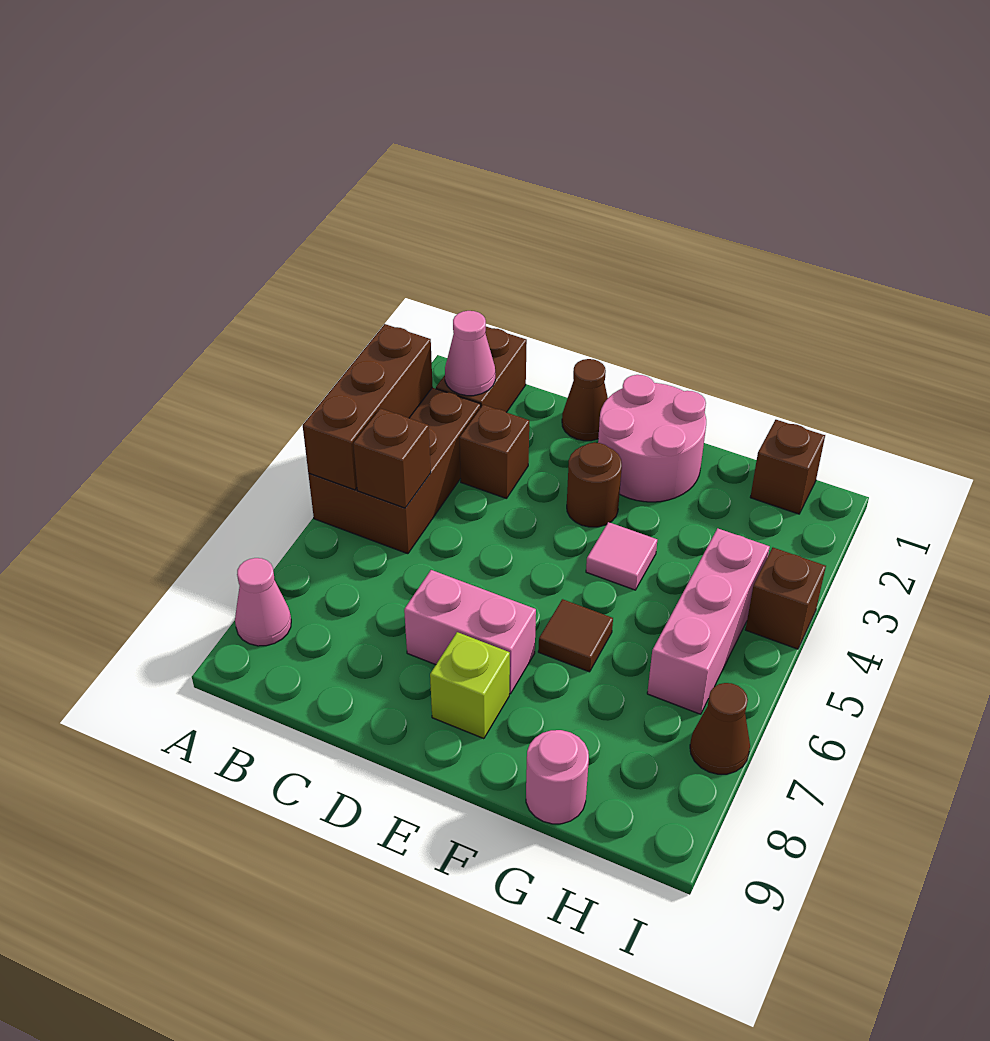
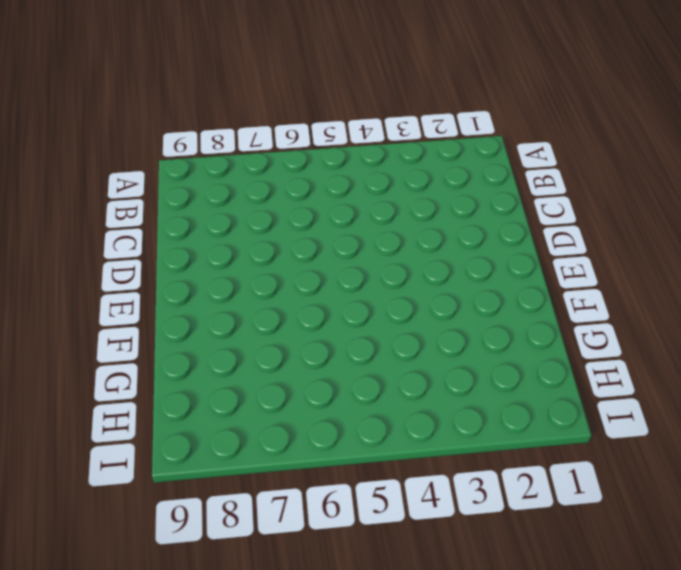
none -> brown brick A3:B5 level 1
none -> pink cone A8 level 1
none -> brown brick B1:B2 level 1

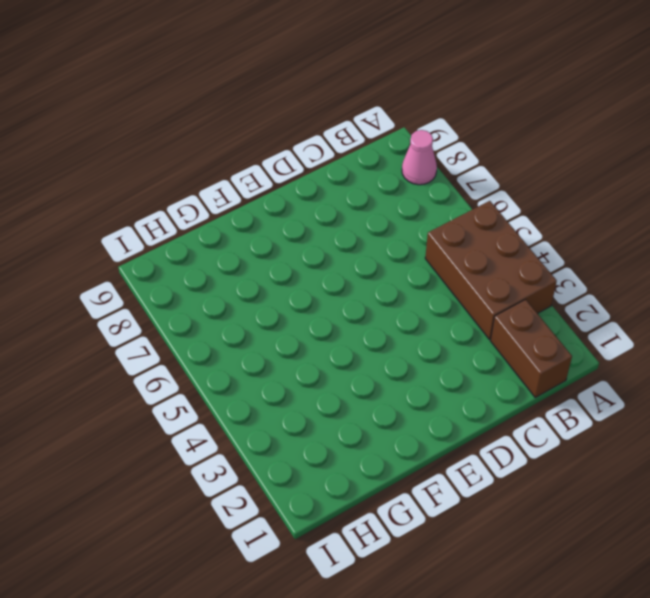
none -> brown brick C3 level 1
none -> brown cone D1 level 1
none -> pink brick D7:E7 level 1

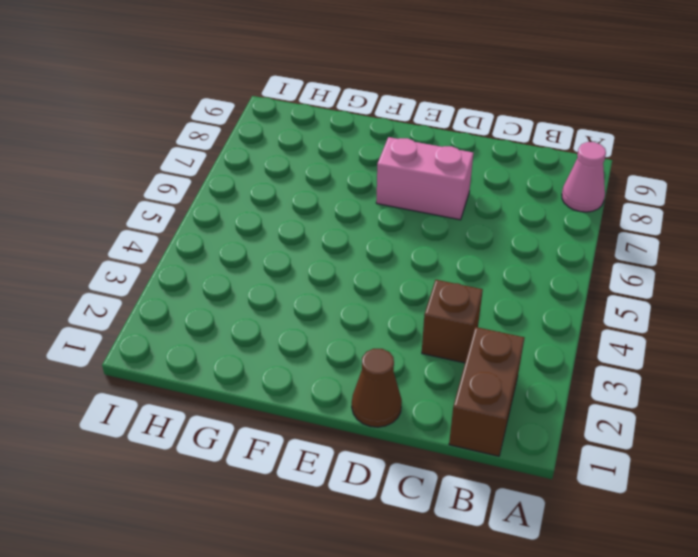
none -> brown brick A3:B5 level 1
none -> pink round brick E1:F2 level 1
none -> brown round brick E3 level 1

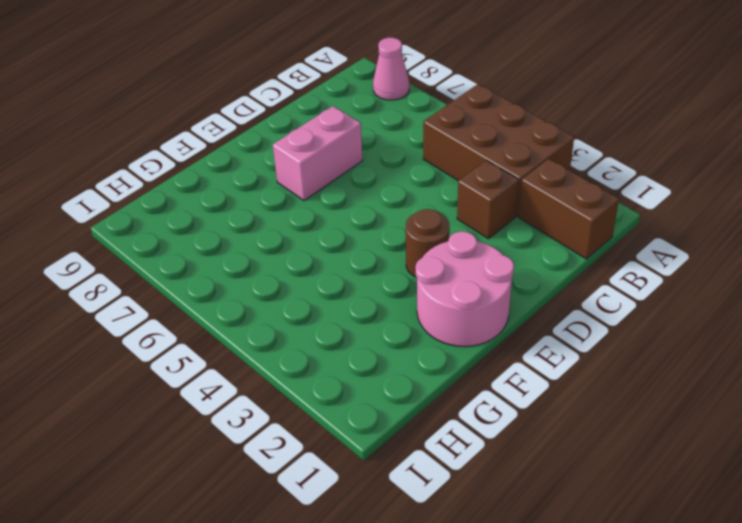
none -> brown cone D1 level 1
none -> lime brick E8 level 1
none -> pink tile F4 level 1

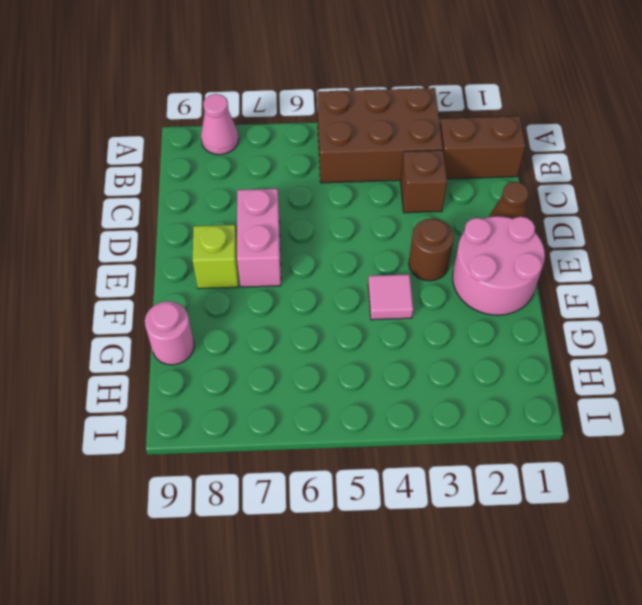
none -> brown tile F6 level 1
none -> brown brick H1 level 1
none -> pink brick H4:H6 level 1

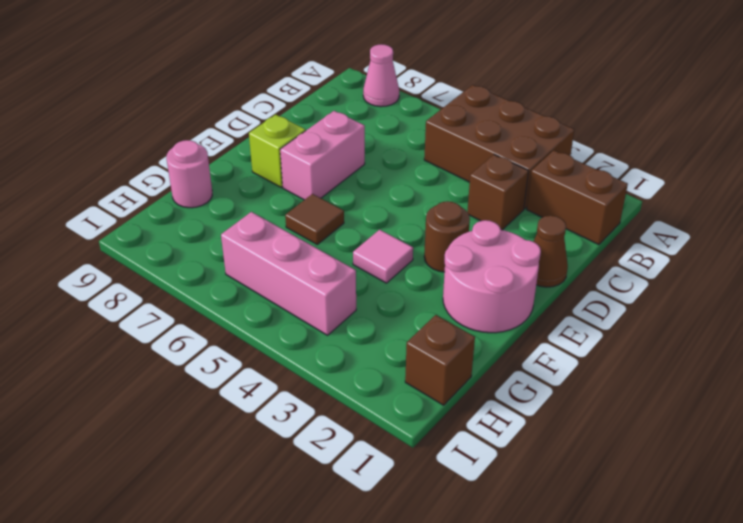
none -> brown brick I4 level 1
none -> brown cone I7 level 1
none -> brown brick A3:A5 level 2

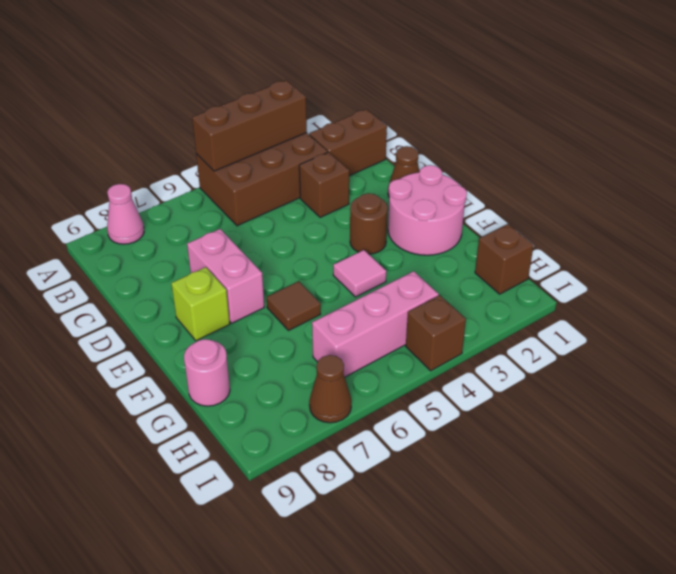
none -> pink cone B2 level 2
none -> brown brick B5 level 2

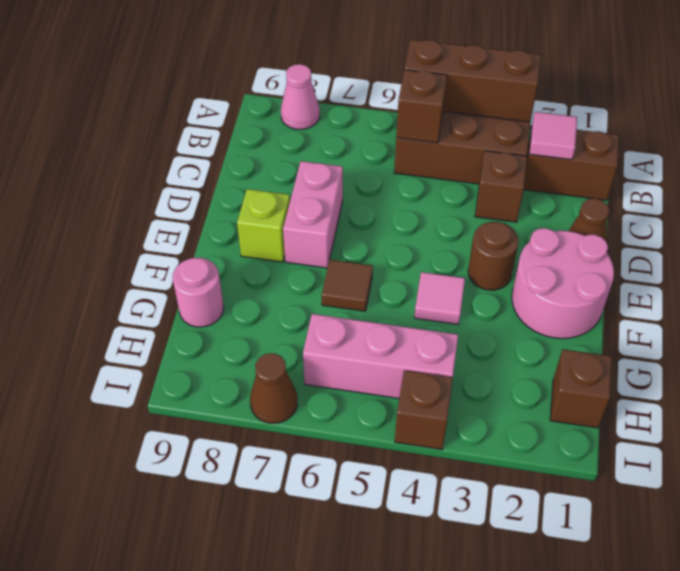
pink tile B2 level 2 -> pink cone B2 level 2

